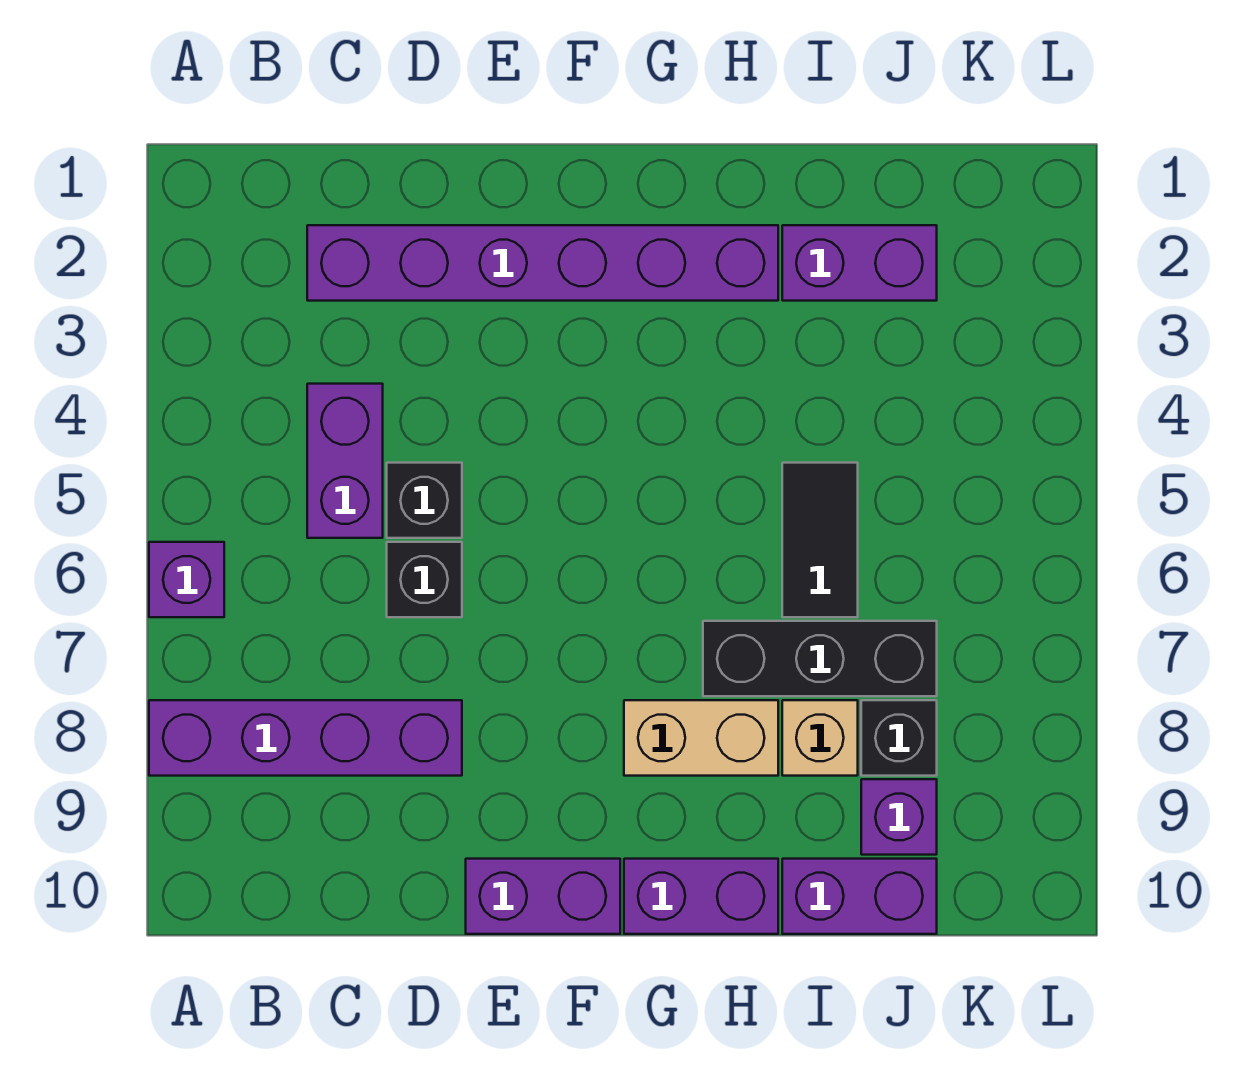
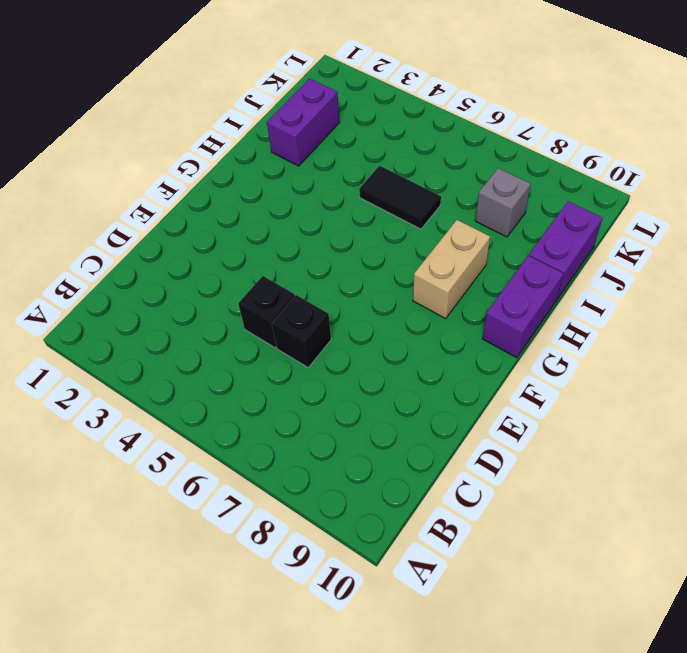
grey brick J8 level 1 -> black brick J8 level 1
none -> purple brick A6 level 1
none -> purple brick A8:D8 level 1
none -> purple brick C2:H2 level 1

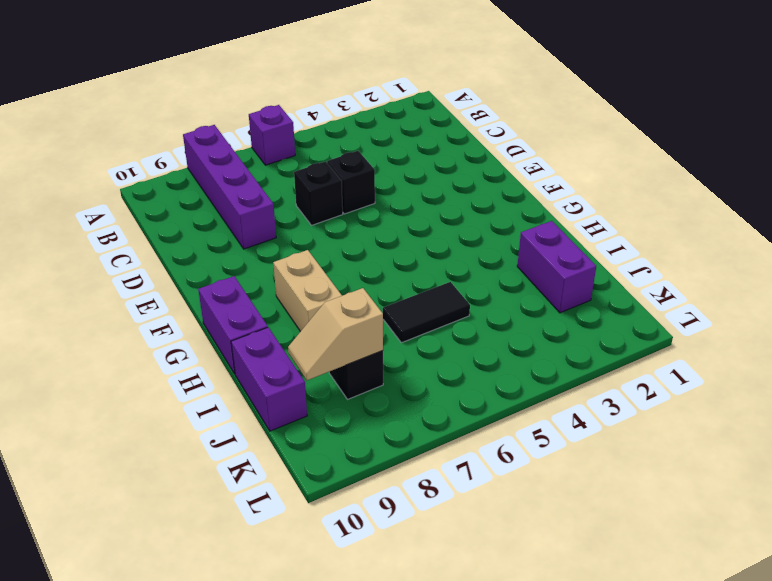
tan slope J8:J9 level 2 top 8 -> none
none -> purple brick C2:H2 level 1
none -> purple brick C4:C5 level 1
none -> purple brick E10:F10 level 1

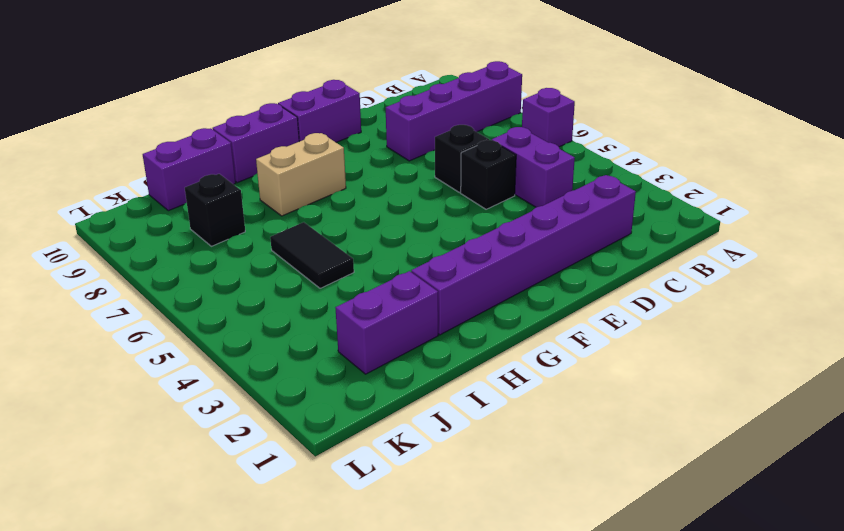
none -> black brick H7:J7 level 1
none -> tan brick I8 level 1
none -> purple brick J9 level 1

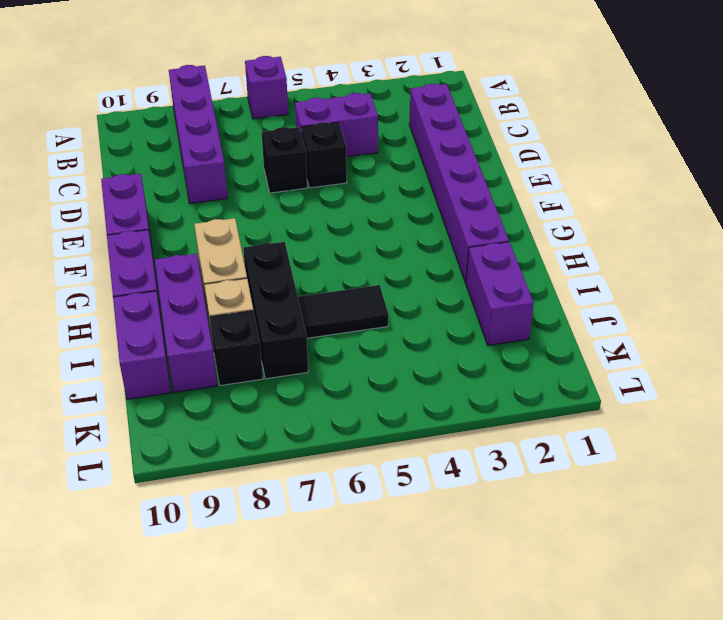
purple brick H9:J9 level 1 -> purple brick J9 level 1

